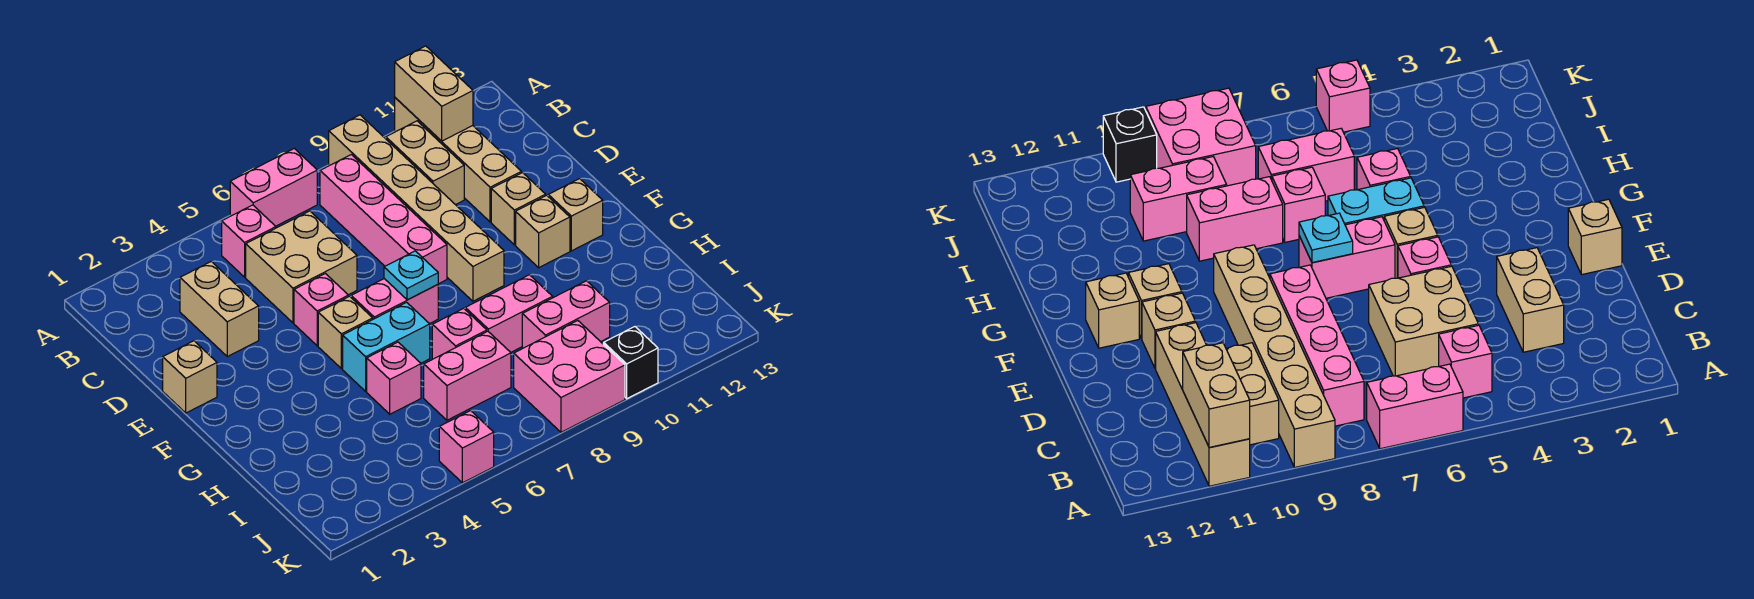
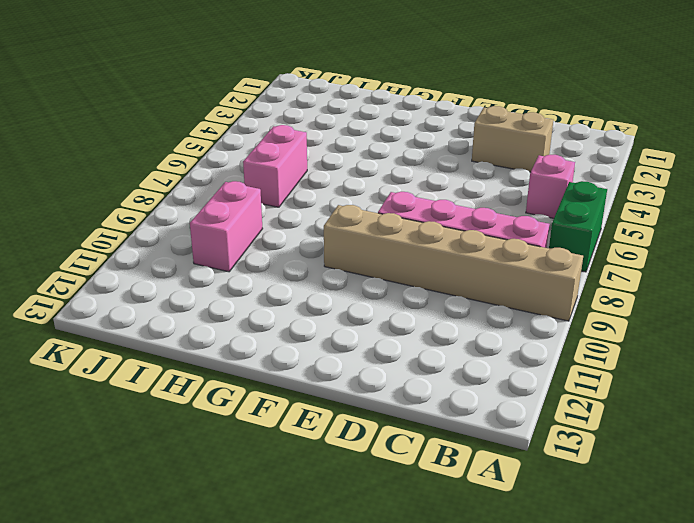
green brick A6:A7 level 1 -> pink brick A6:A7 level 1
none -> tan brick A11:D11 level 1
none -> tan brick B10:C10 level 1
none -> tan brick C5:D6 level 1

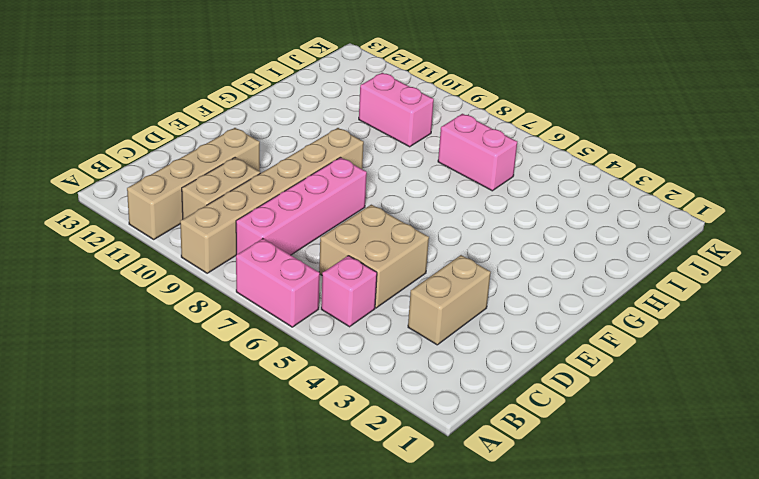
none -> tan brick E1 level 1
none -> pink brick E5 level 1
none -> tan brick E11 level 1

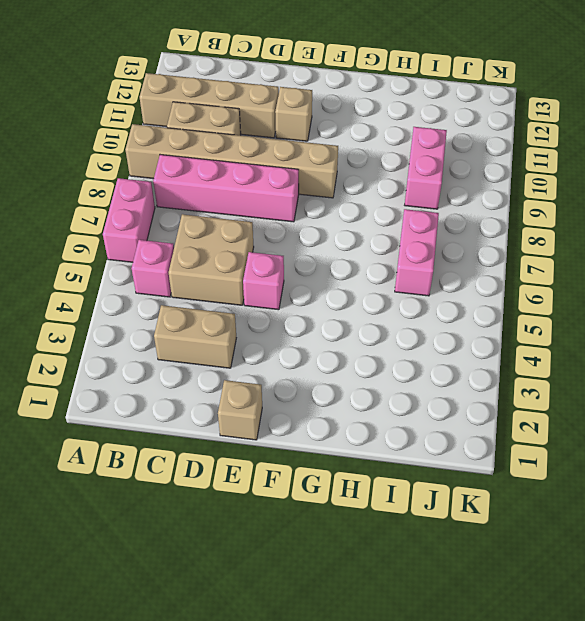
none -> tan brick F5 level 1
none -> pink brick F6:F7 level 1
none -> tan brick F11 level 1

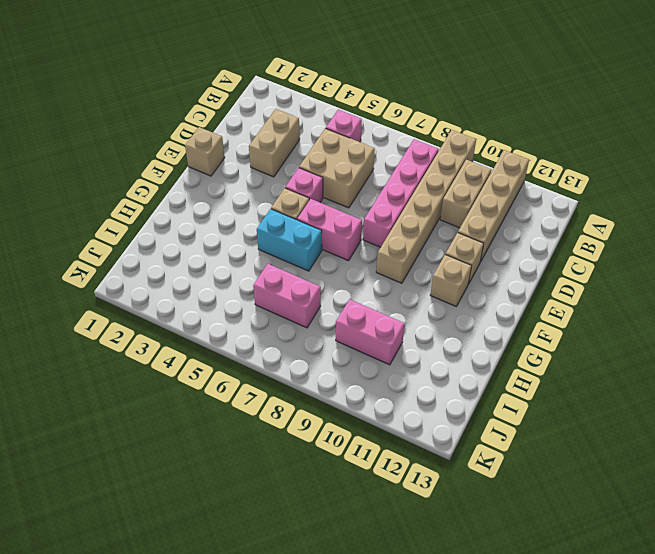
none -> pink brick A6:A7 level 1
none -> tan brick F12 level 1
none -> pink brick H5 level 1

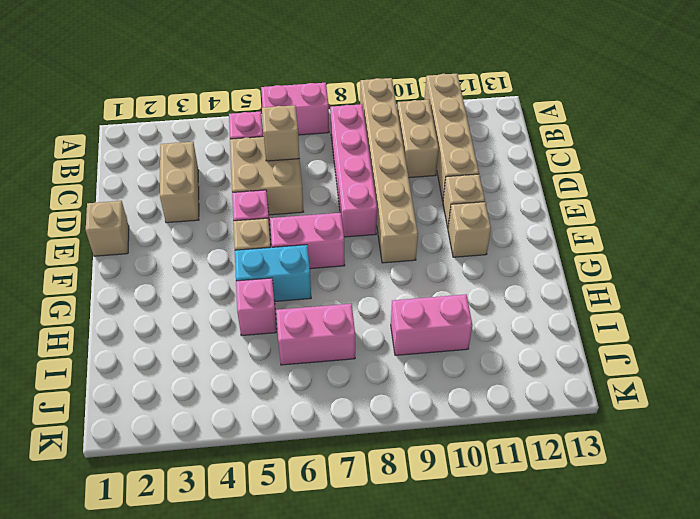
tan brick C6 level 2 -> tan brick F12 level 1
none -> pink brick H7 level 1
none -> pink brick H8:H9 level 1
none -> pink brick J8:K9 level 1

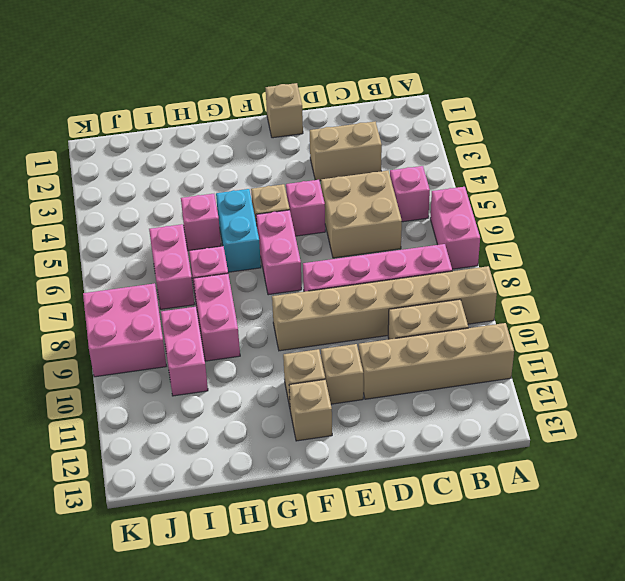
none -> pink brick K5 level 1
none -> black brick K10 level 1
none -> tan brick A11:B11 level 2

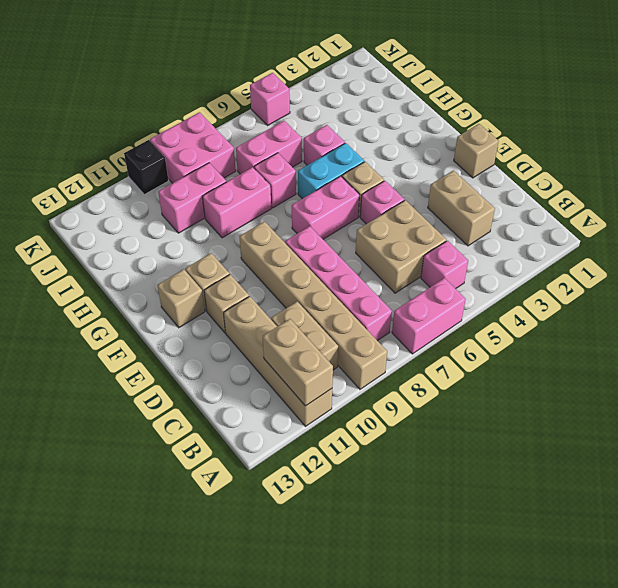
none -> cyan plate F7 level 2

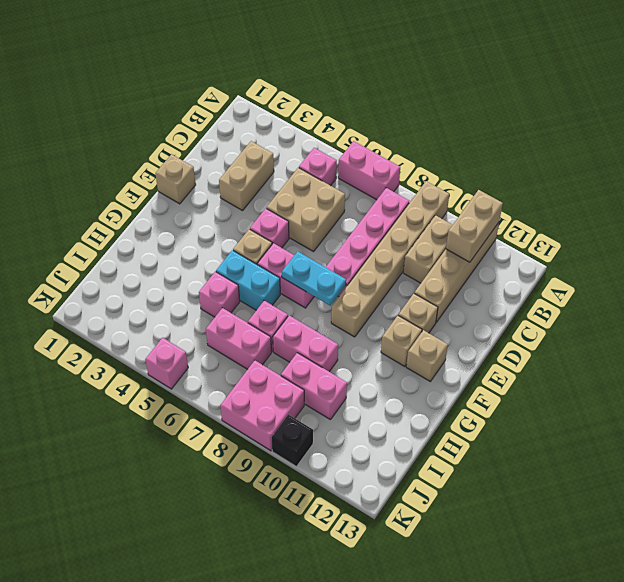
cyan plate F7:F8 level 2 -> cyan plate F7 level 2

